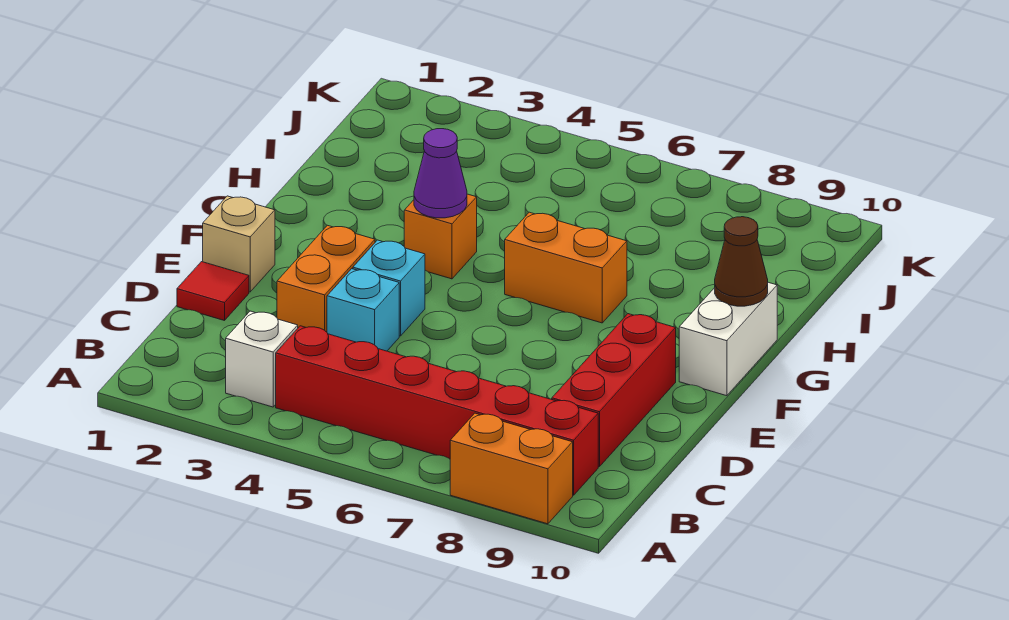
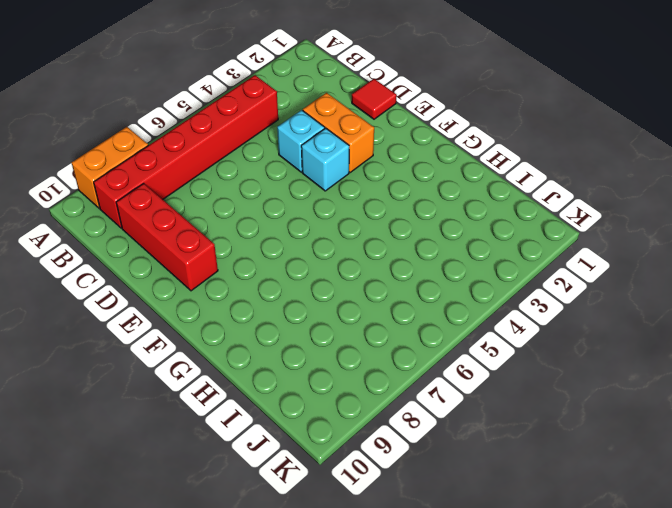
none -> white brick B3 level 1
none -> tan brick E1 level 1
none -> white brick F10:G10 level 1

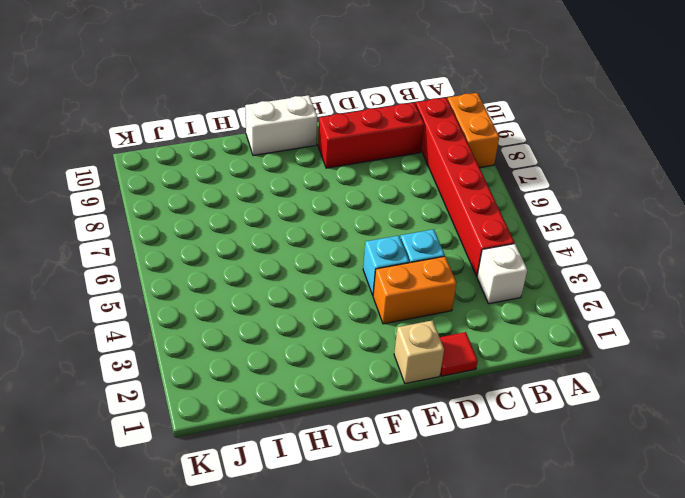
none -> orange brick G4 level 1
none -> orange brick G6:G7 level 1
none -> purple cone G4 level 2

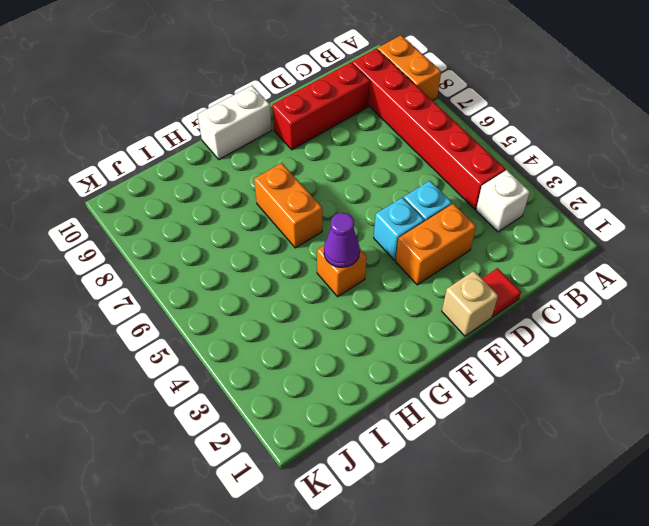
none -> brown cone G10 level 2

